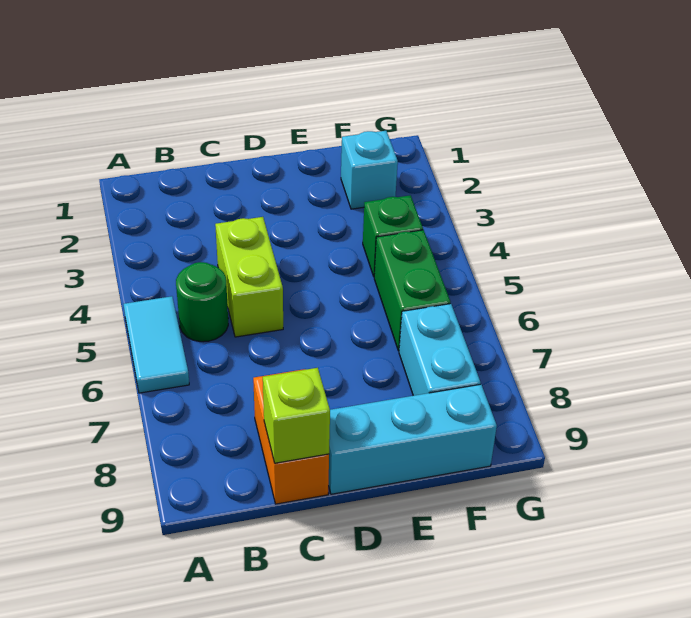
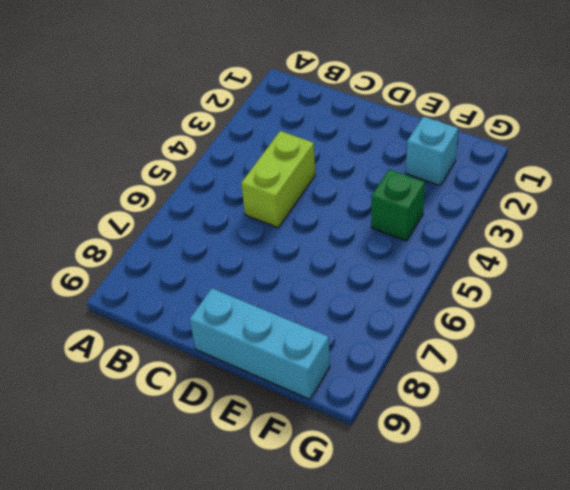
none -> cyan tile A5:A6 level 1
none -> green round brick B5 level 1

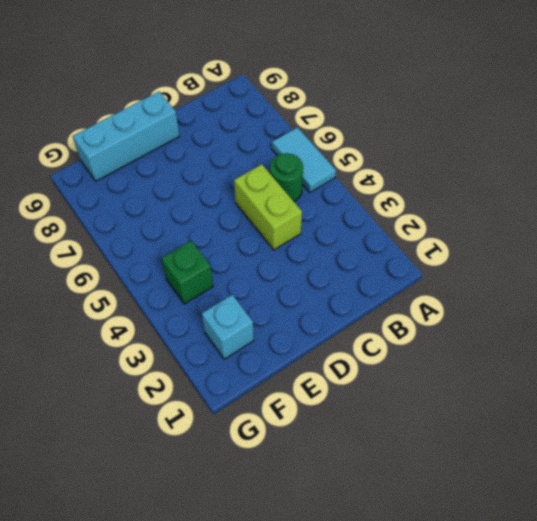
none -> orange brick C8:C9 level 1
none -> green brick F5:F6 level 1

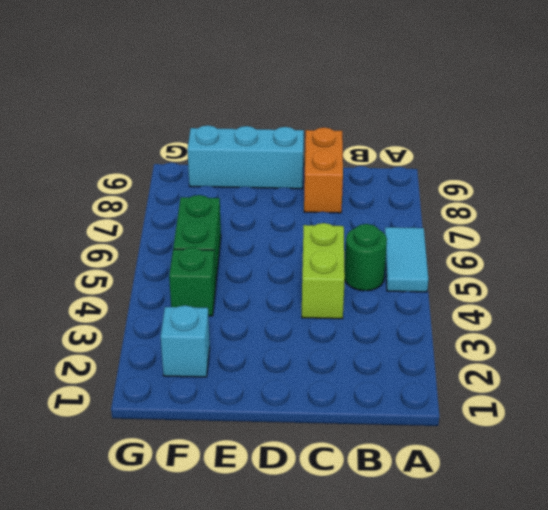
none -> cyan brick F7:F8 level 1
none -> lime brick C9 level 2

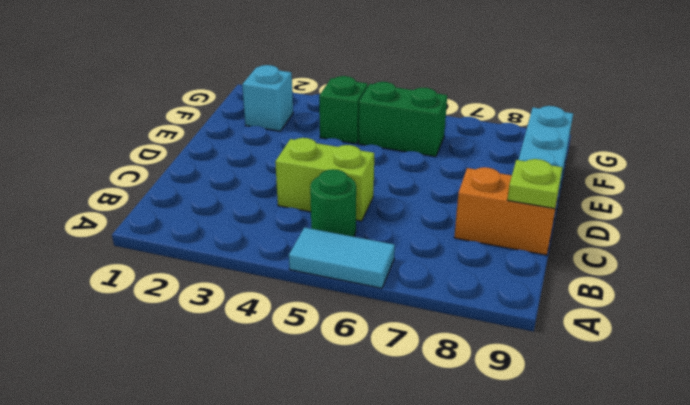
lime plate C9 level 2 -> lime brick C9 level 2
none -> cyan brick F7:F8 level 1

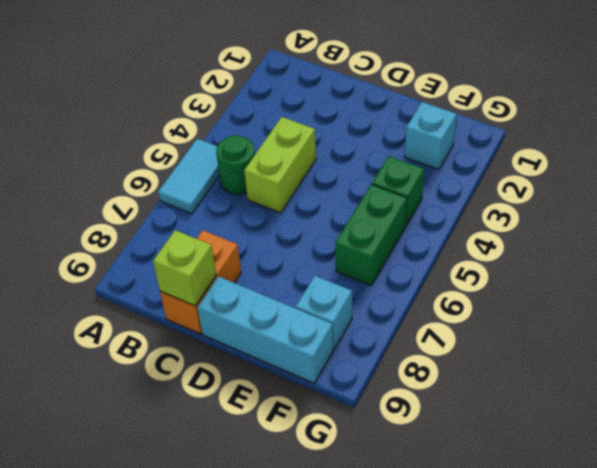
cyan brick F8 level 1 -> cyan brick F7:F8 level 1

